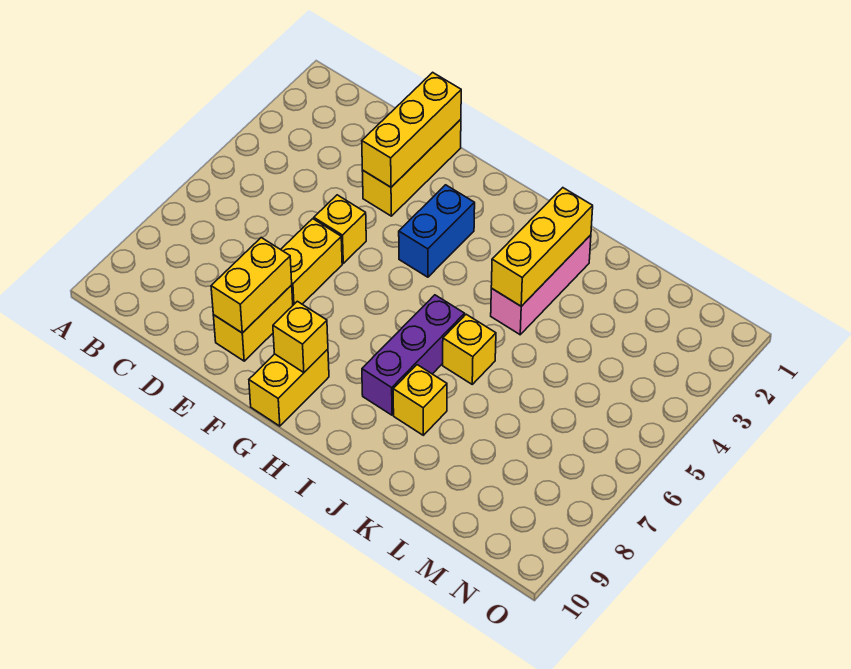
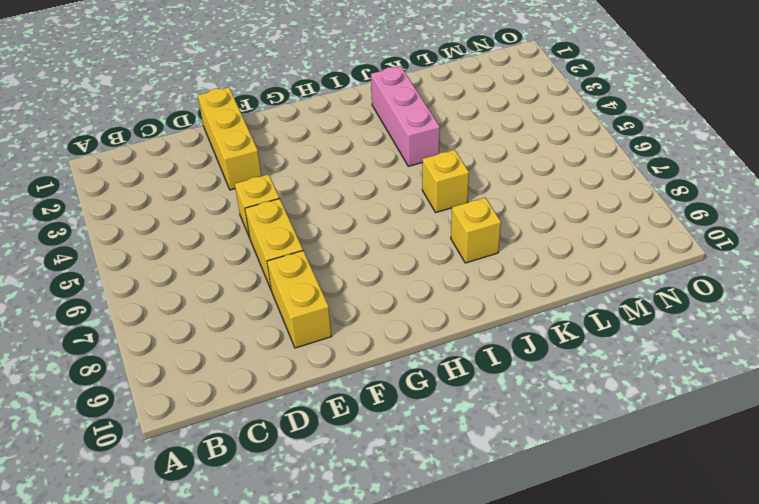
none -> blue brick G3:G4 level 1
none -> yellow brick G9:G10 level 1
none -> purple brick I6:I8 level 1

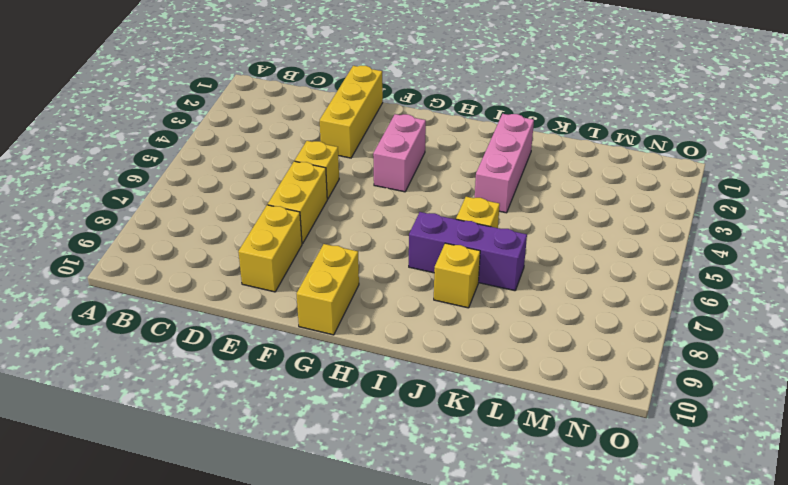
pink brick G3:G4 level 1 -> blue brick G3:G4 level 1
purple brick I7:K7 level 1 -> purple brick I6:I8 level 1
none -> yellow brick E1:E3 level 2
none -> yellow brick E8:E9 level 2
none -> yellow brick G9 level 2

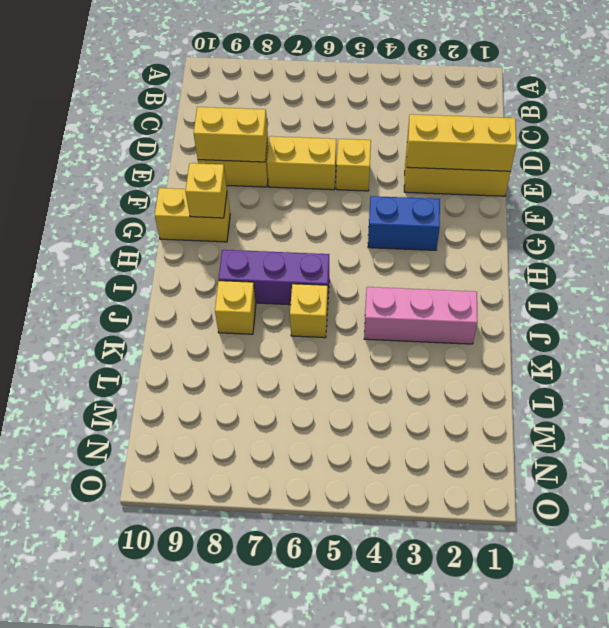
none -> yellow brick J2:J4 level 2

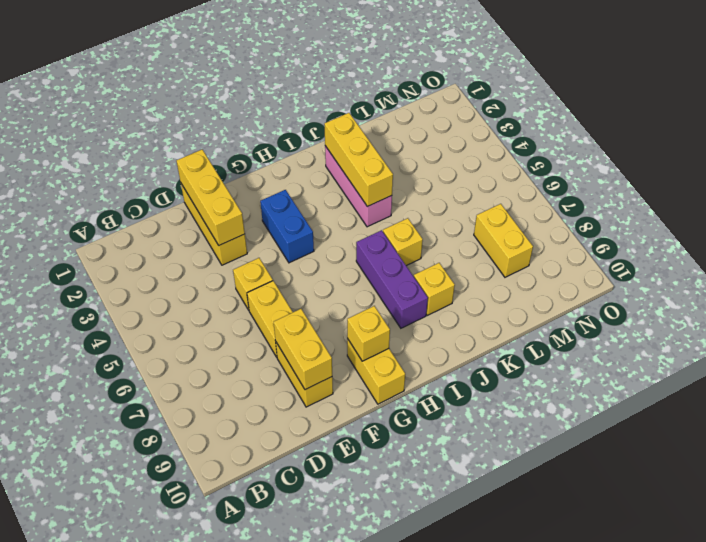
yellow brick M7:M8 level 1 -> none

